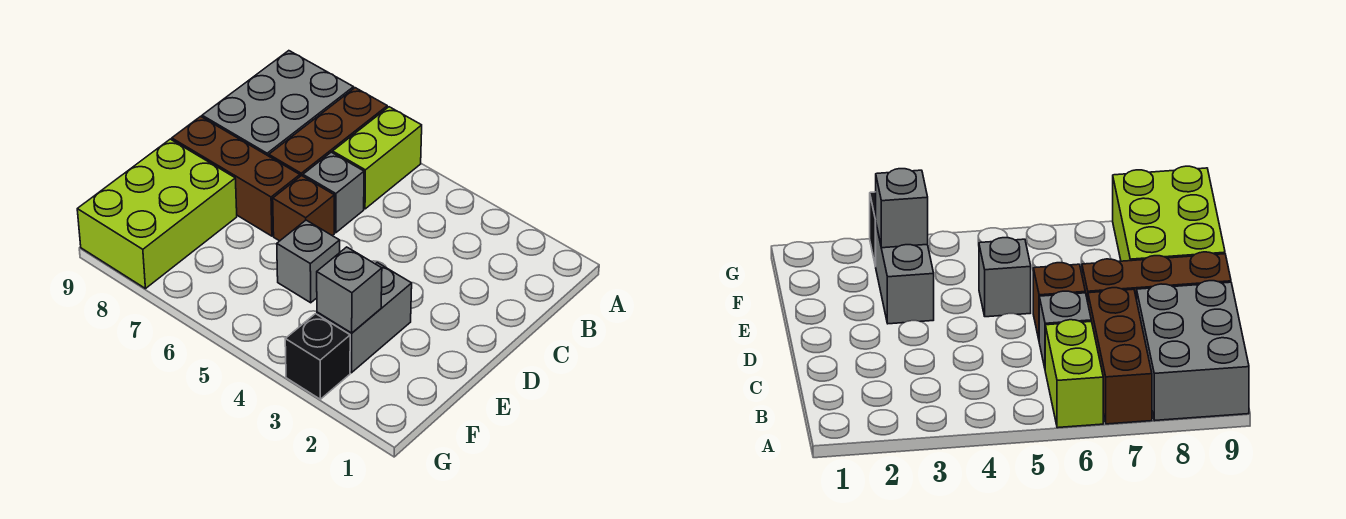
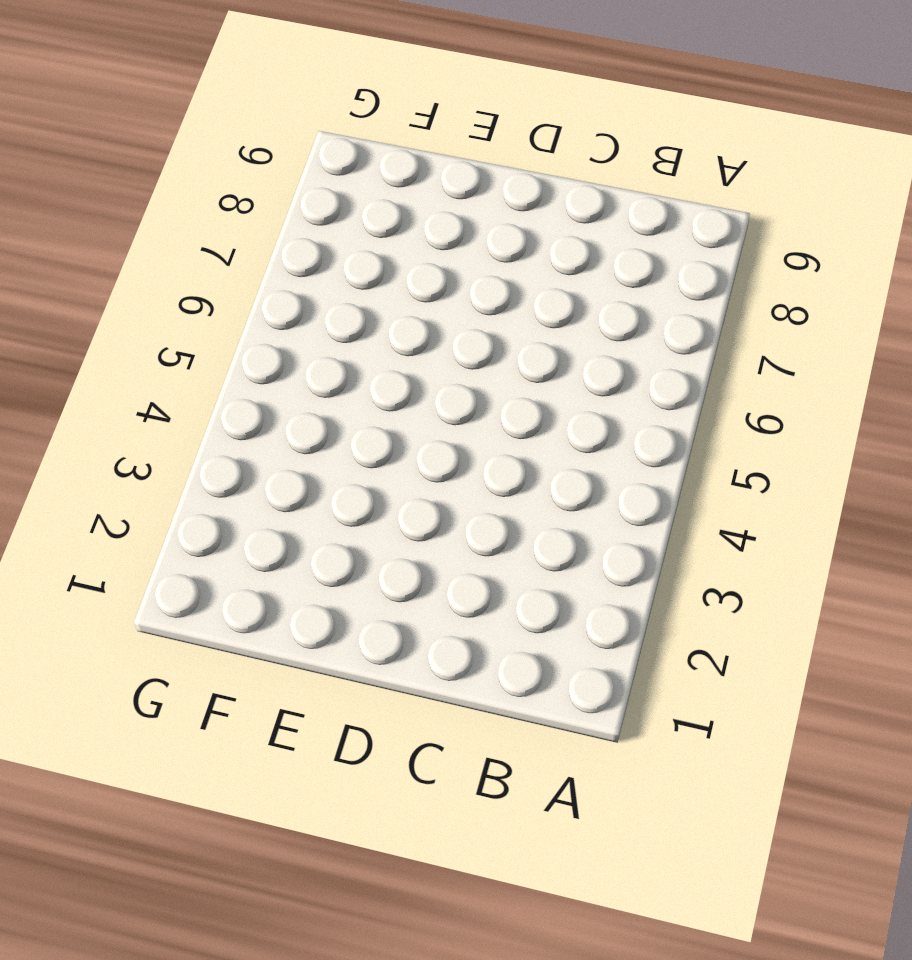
none -> lime brick A6:B6 level 1
none -> brown brick A7:C7 level 1

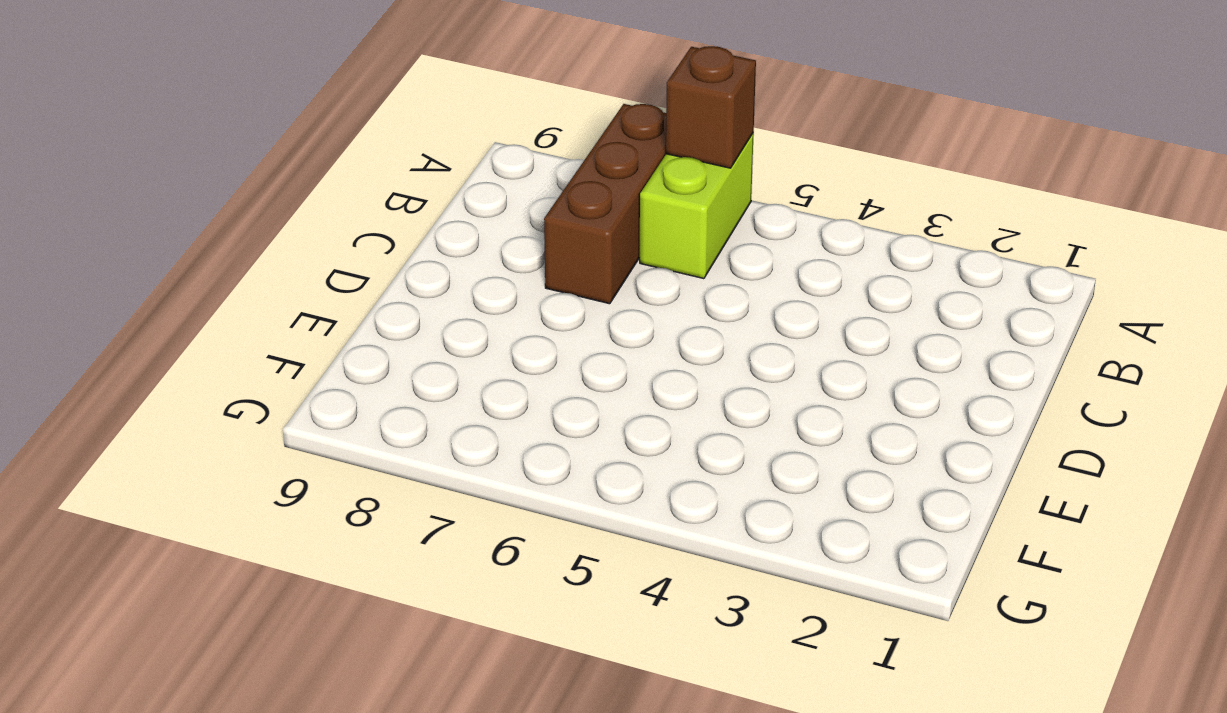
brown brick A6 level 2 -> brown brick D6 level 1
none -> grey brick A8:C9 level 1
none -> grey brick C6 level 1

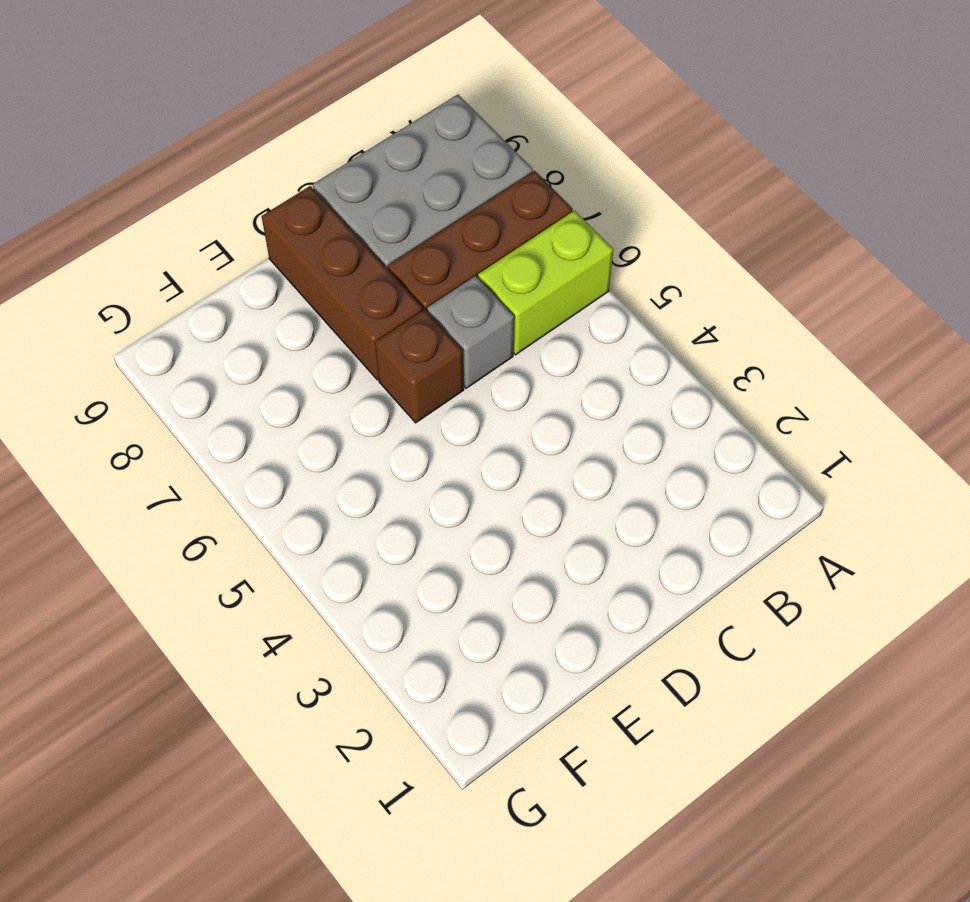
none -> grey brick E3:F3 level 1
none -> grey brick E5 level 1

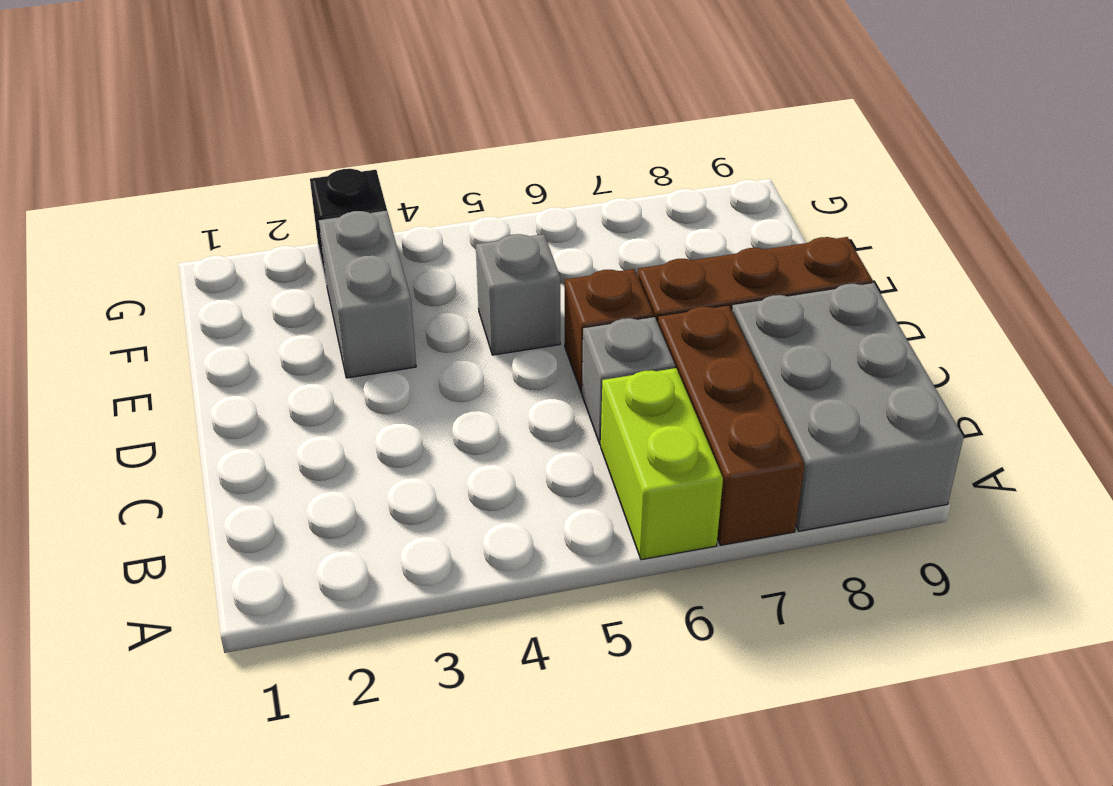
none -> lime brick E8:G9 level 1
none -> grey brick F3 level 2

